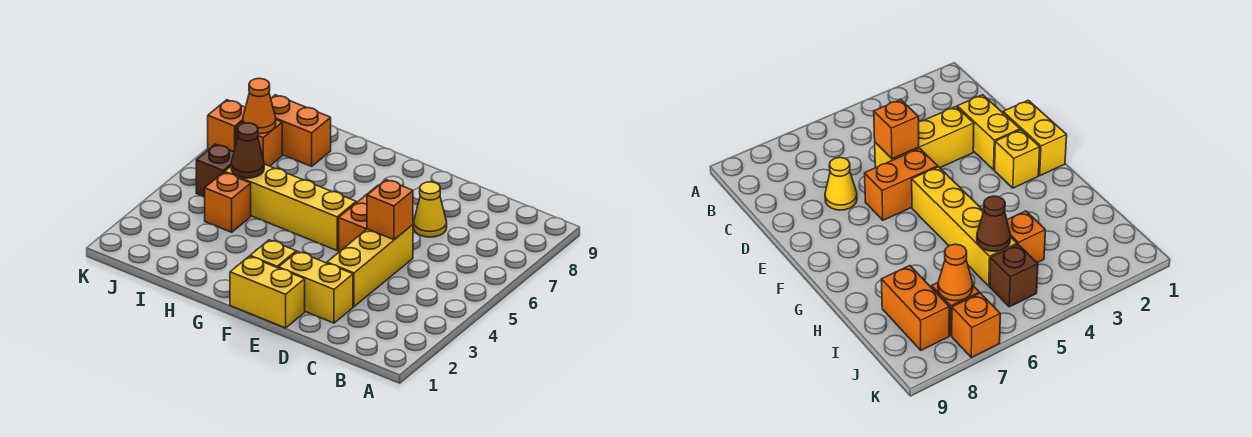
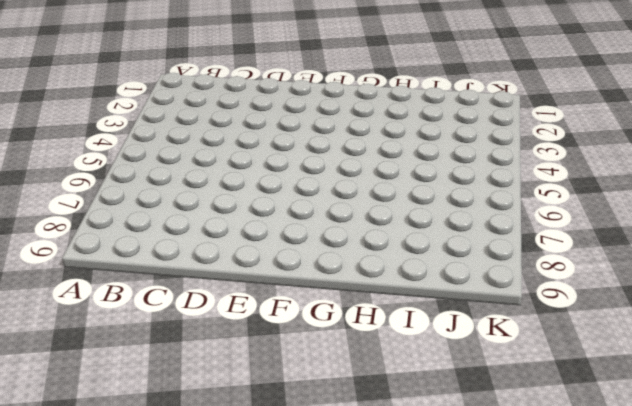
none -> yellow brick D2:E2 level 1
none -> yellow brick D3:D5 level 1
none -> yellow cone D7 level 1

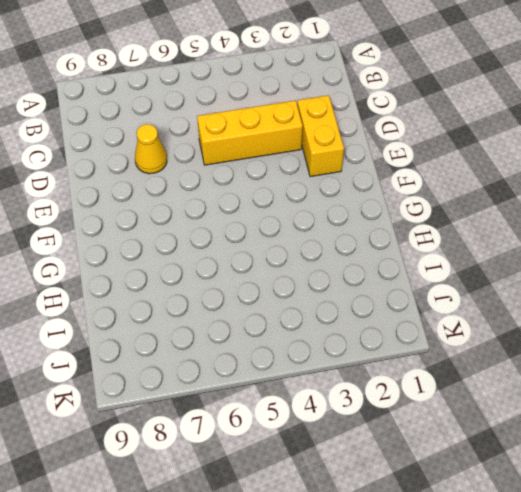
none -> yellow brick E1:F1 level 1
none -> orange brick E5:E6 level 1
none -> yellow brick F2 level 1

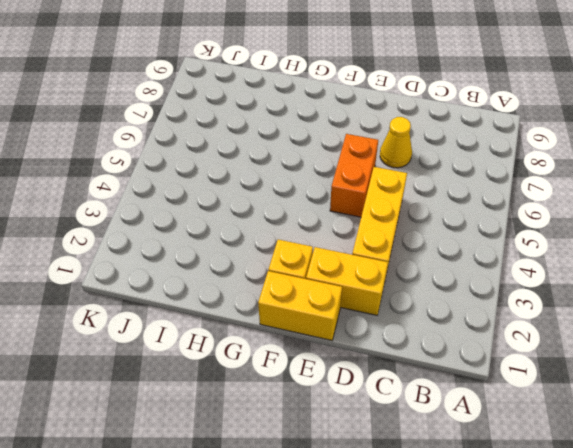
none -> yellow brick F5:I5 level 1
none -> orange brick I4 level 1
none -> orange brick I8:J8 level 1

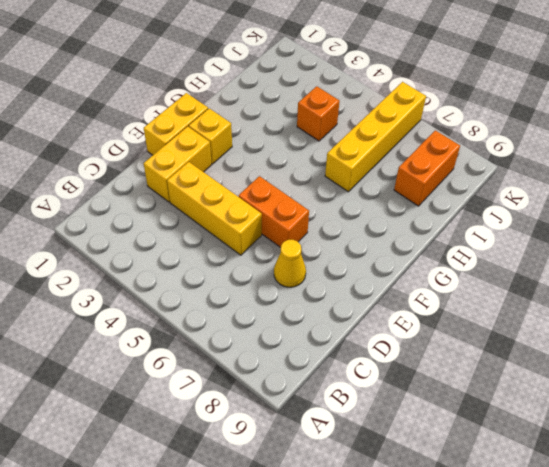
yellow brick H6:K6 level 1 -> yellow brick F5:I5 level 1
none -> brown brick J5 level 1
none -> orange brick J7 level 1
none -> orange brick K7 level 1

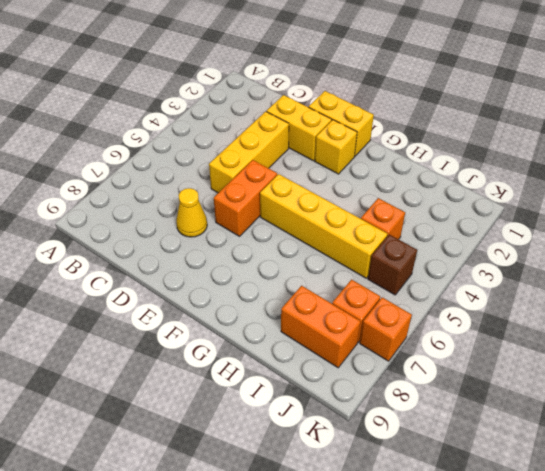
none -> orange brick D5 level 2
none -> brown cone I5 level 2
none -> orange cone J7 level 2

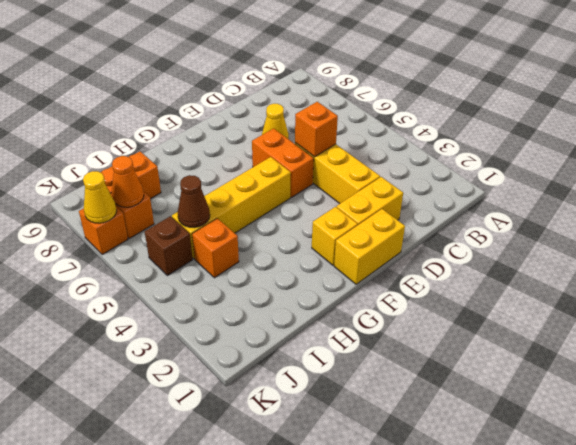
yellow cone K7 level 2 -> none

